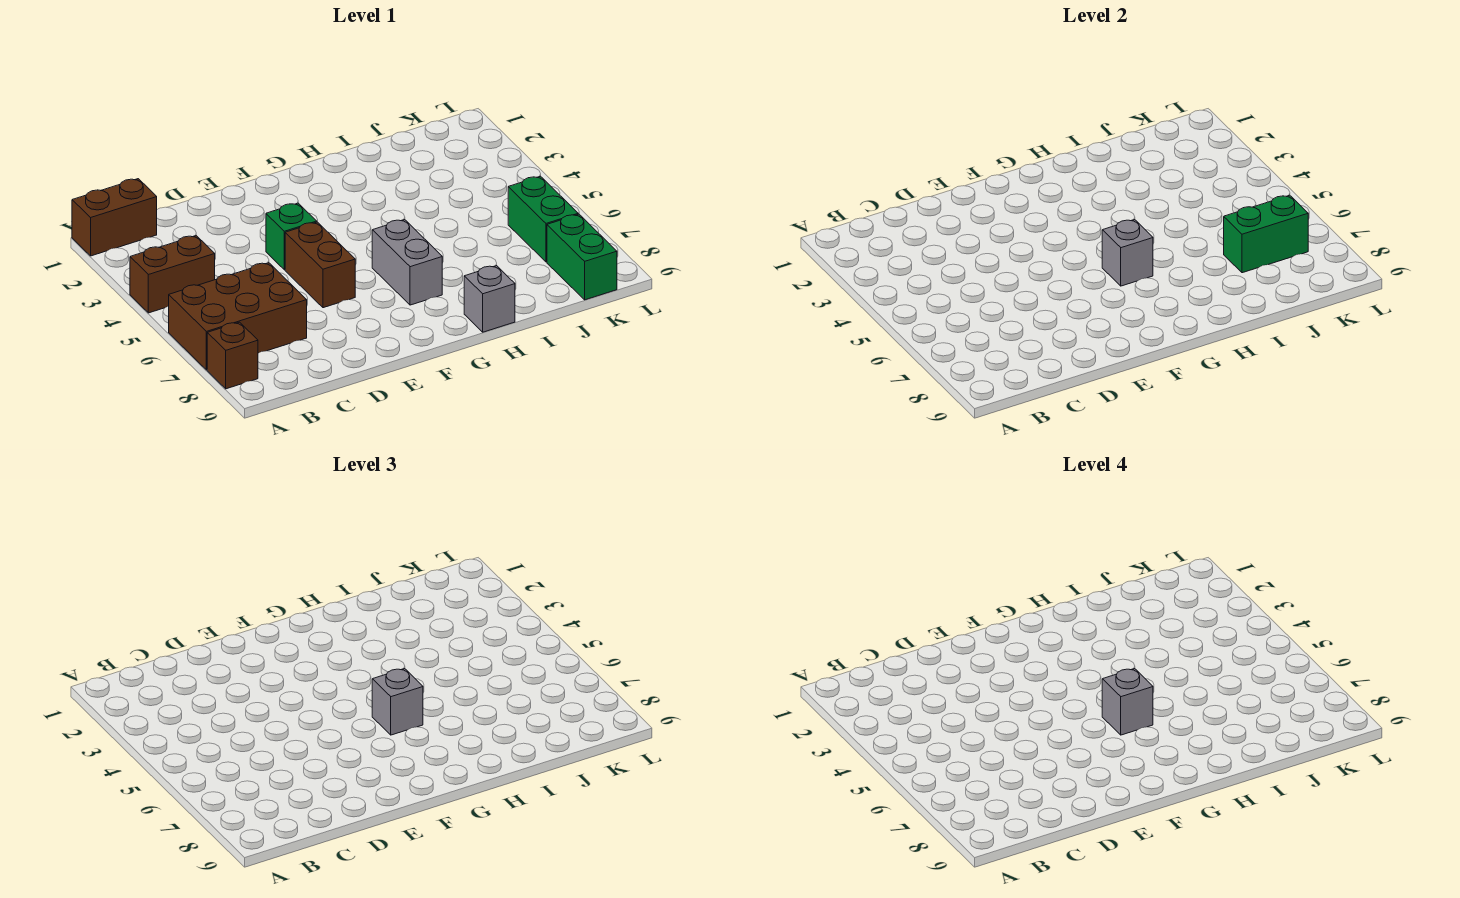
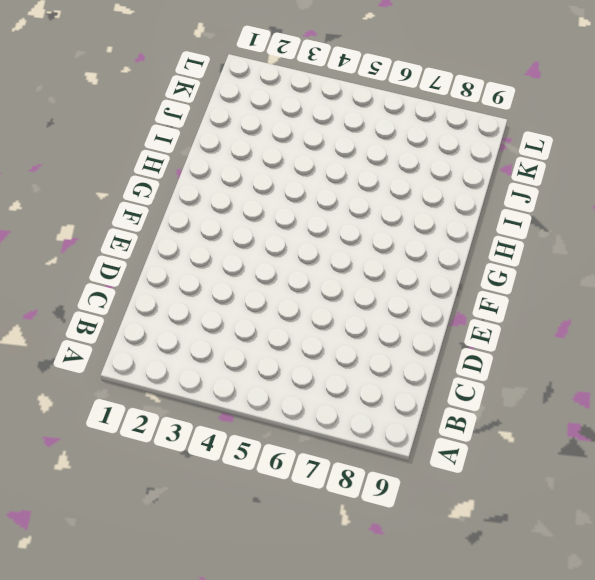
none -> brown brick A1:B1 level 1
none -> brown brick A4:B4 level 1
none -> brown brick A6:C7 level 1

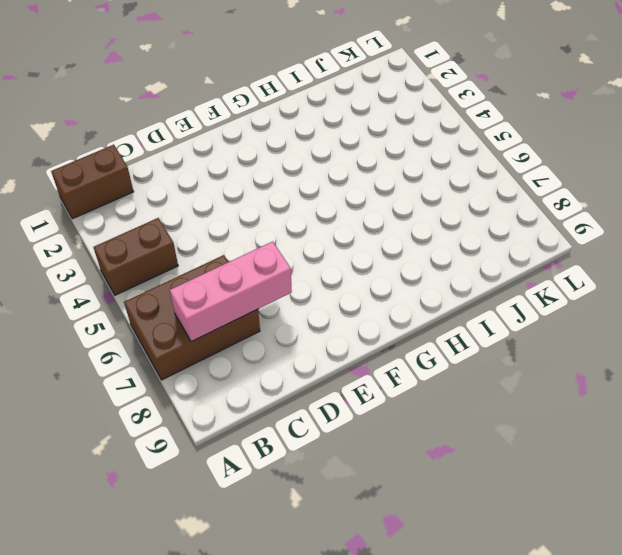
pink brick B7:D7 level 2 -> none
none -> brown brick A8 level 1
none -> green brick E4 level 1
none -> brown brick E5:E6 level 1

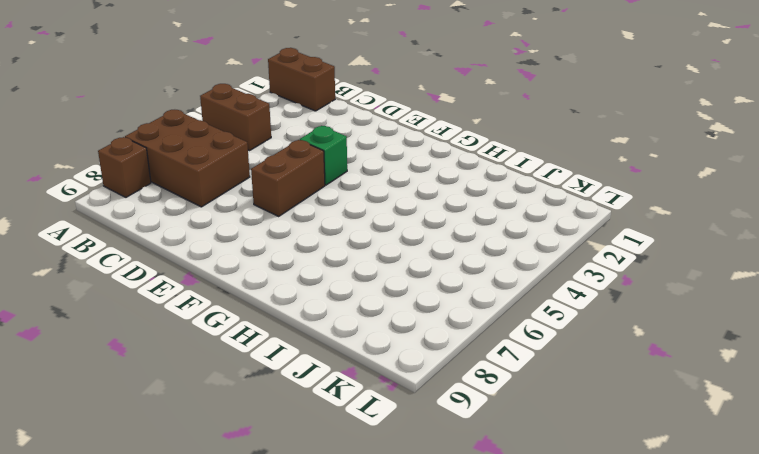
none -> grey brick G6:G7 level 1
none -> grey brick H9 level 1
none -> green brick K6:K7 level 1

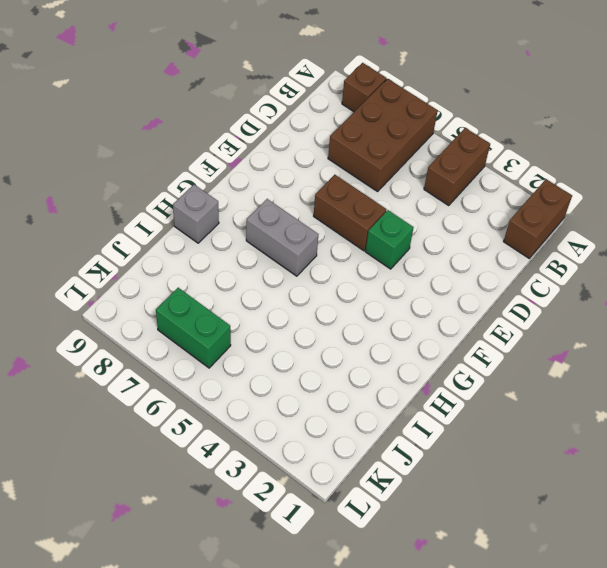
none -> green brick K8:K9 level 1
none -> grey brick G6 level 2
none -> green brick J7:K7 level 2

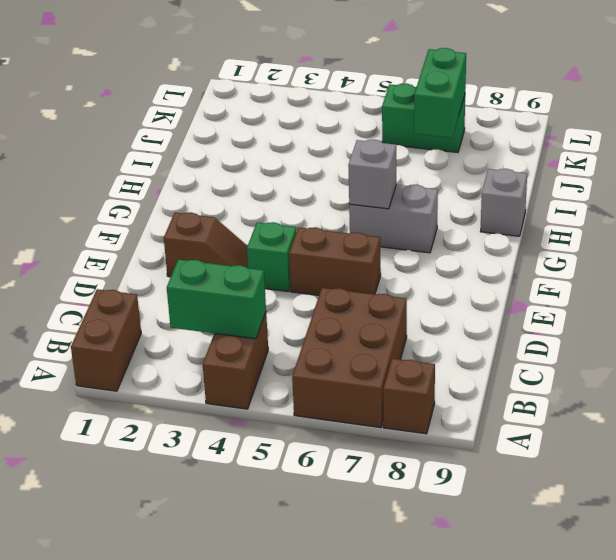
green brick B3:B4 level 2 -> green brick K8:K9 level 1
brown slope E2:E3 level 1 top 2 -> none
none -> grey brick G6 level 3
none -> grey brick G6 level 4

